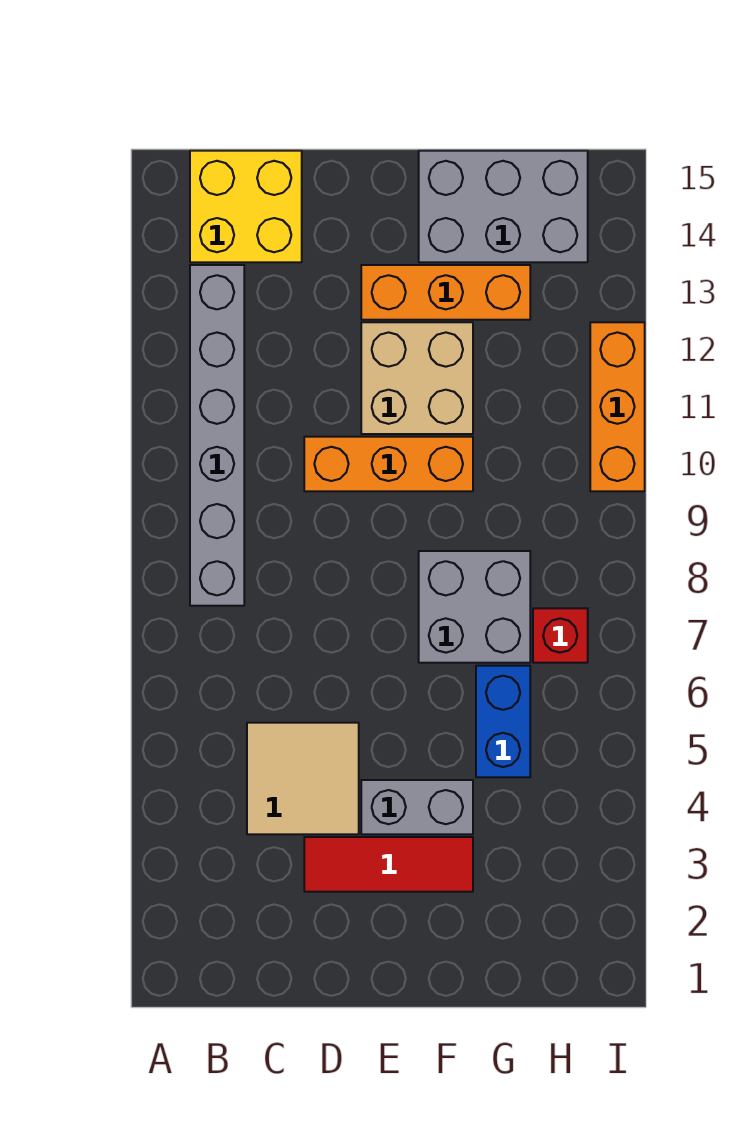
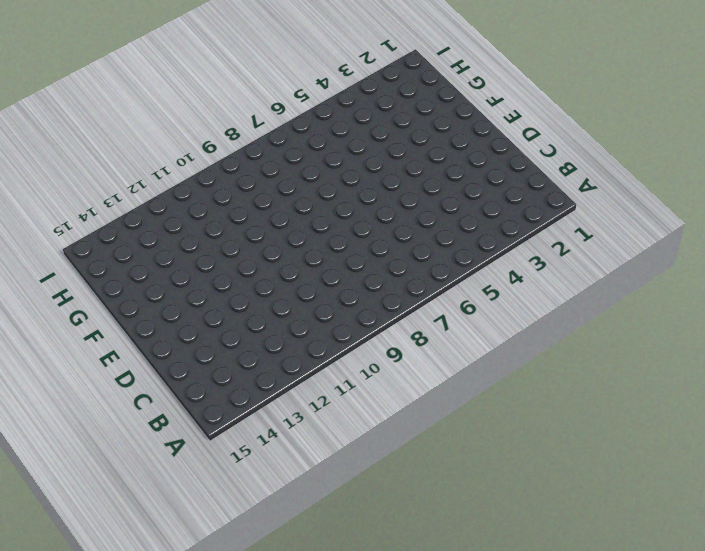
none -> grey brick B8:B13 level 1
none -> yellow brick B14:C15 level 1
none -> tan tile C4:D5 level 1

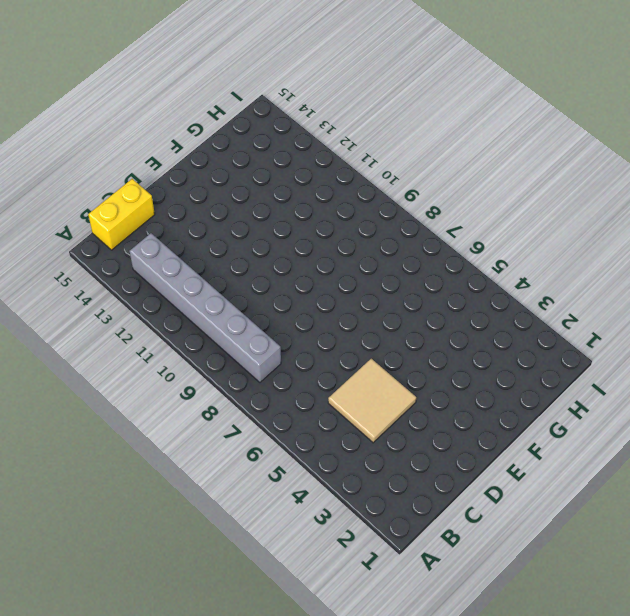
yellow brick B15:C15 level 1 -> yellow brick B14:C15 level 1
none -> red tile D3:F3 level 1
none -> orange brick D10:F10 level 1
none -> grey brick E4:F4 level 1

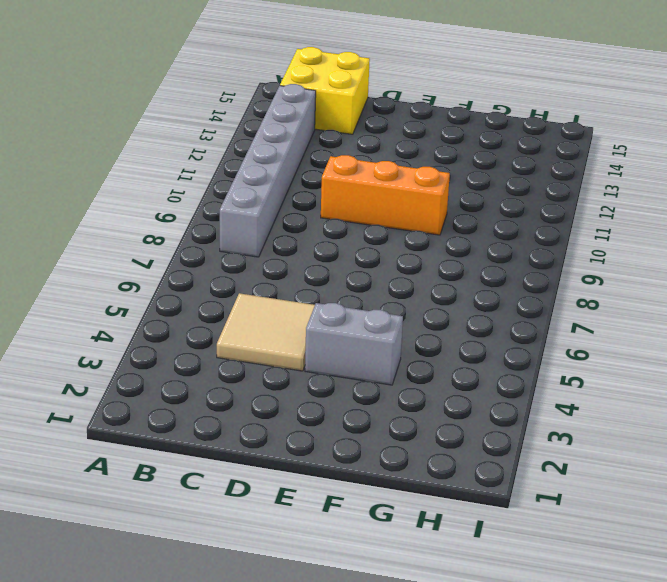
none -> red tile D3:F3 level 1
none -> tan brick E11:F12 level 1
none -> orange brick E13:G13 level 1

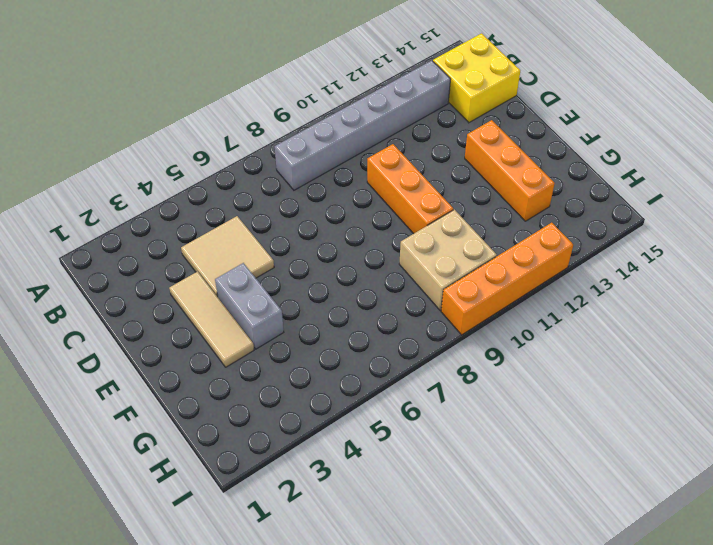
tan tile D3:F3 level 1 -> red tile D3:F3 level 1
tan brick G9:H10 level 1 -> tan brick E11:F12 level 1
orange brick I9:I12 level 1 -> orange brick I10:I12 level 1
none -> grey brick F7:G8 level 1
none -> grey brick F14:H15 level 1
none -> blue brick G5:G6 level 1

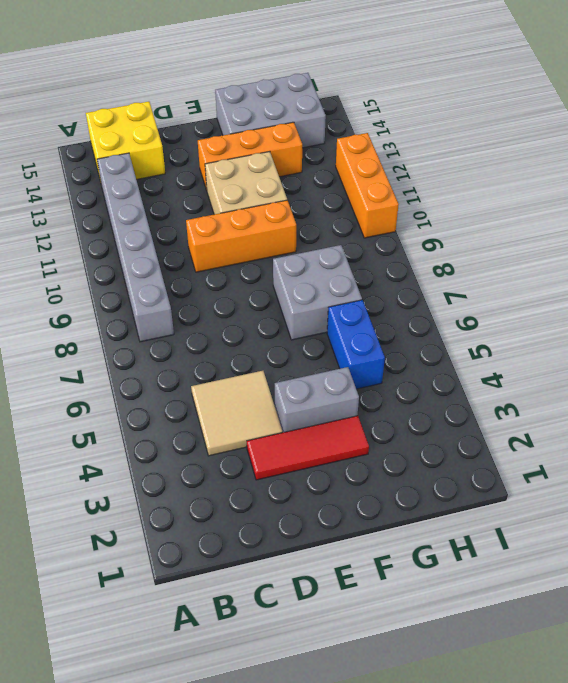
none -> red brick H7 level 1

